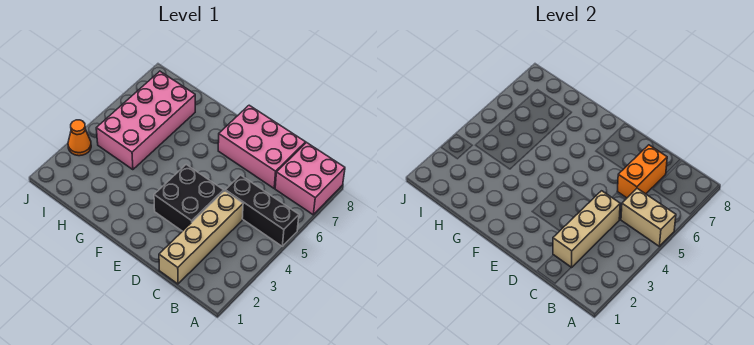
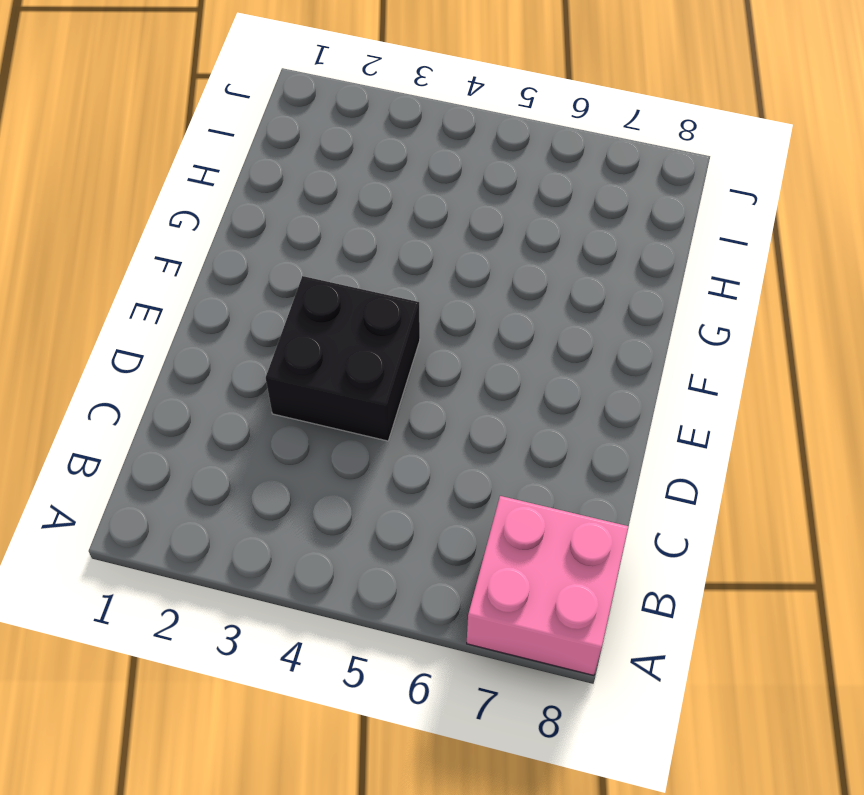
none -> black brick A5:C5 level 1
none -> tan brick C1:C4 level 1

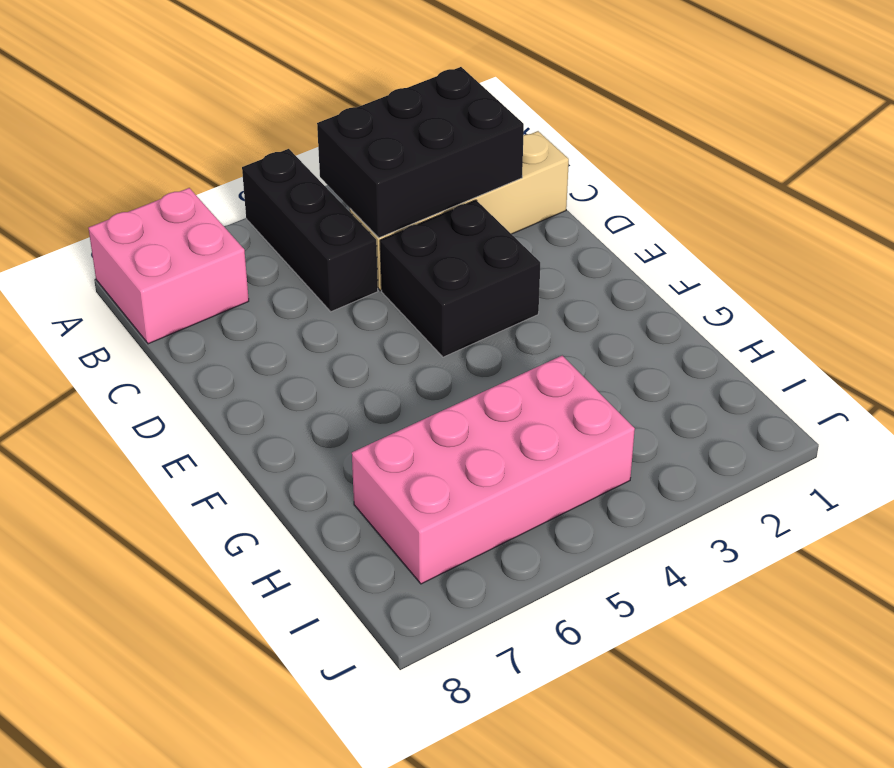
black brick B2:C4 level 2 -> tan brick C2:C4 level 2
none -> pink brick C7:E8 level 1
none -> orange cone J3 level 1

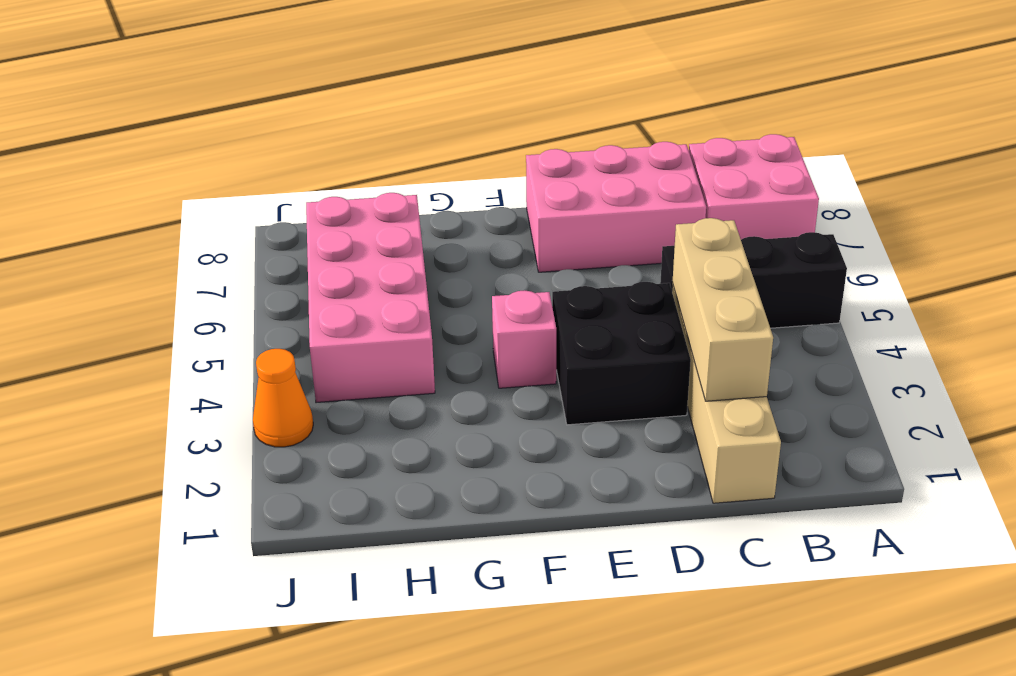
pink brick F4 level 1 -> none
none -> tan brick A5:B5 level 2
none -> orange brick C6:C7 level 2

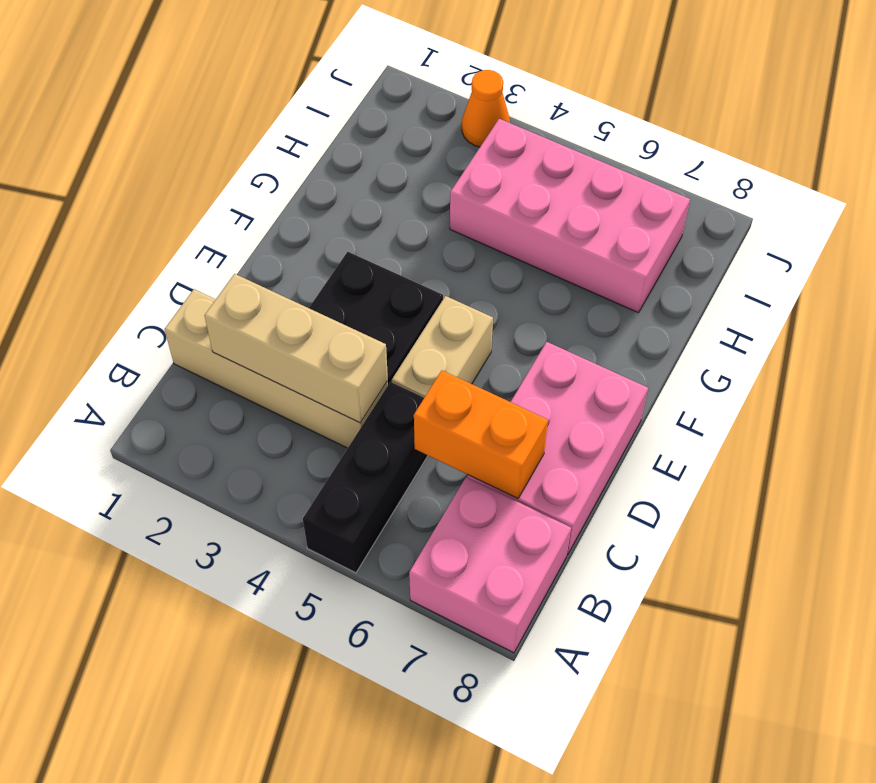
tan brick D5:E5 level 1 -> tan brick A5:B5 level 2

